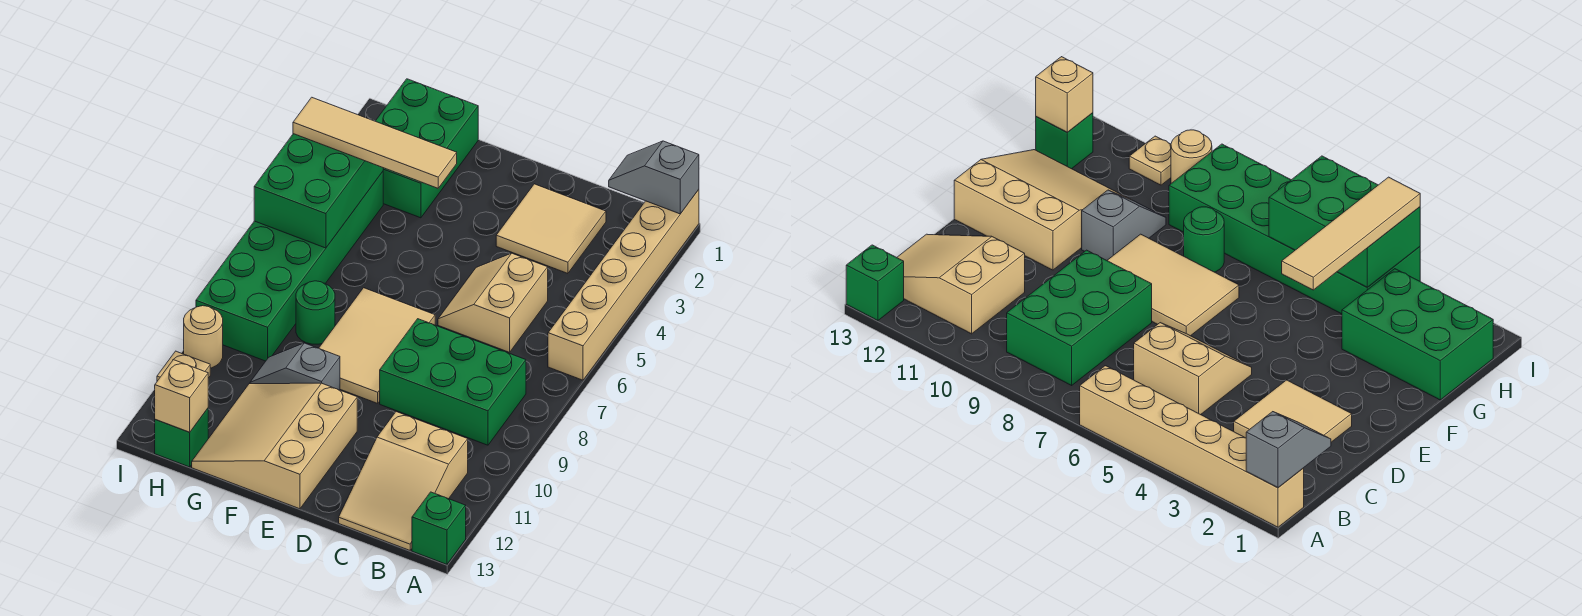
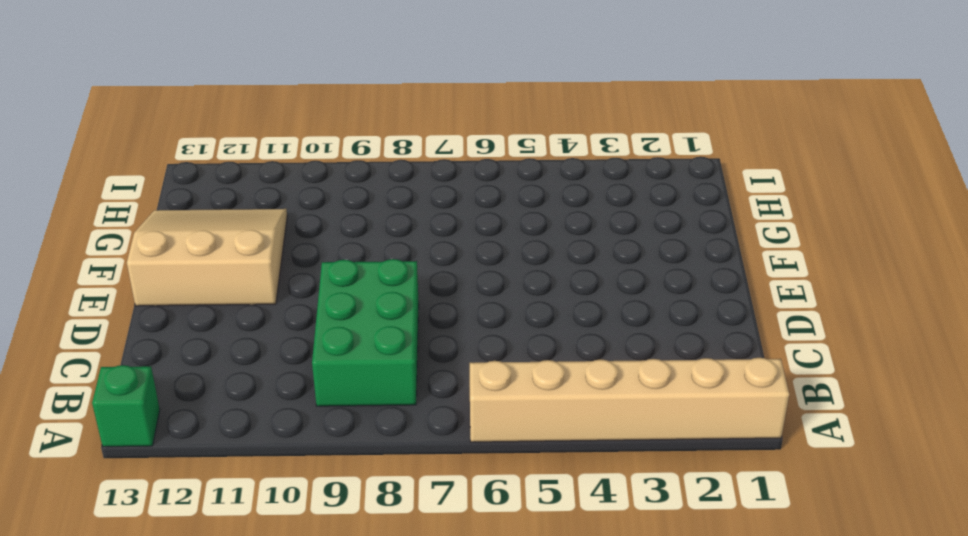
none -> tan slope B11:C13 level 1 top 11
none -> tan tile C2:D3 level 1
none -> tan slope C5:D6 level 1 top C

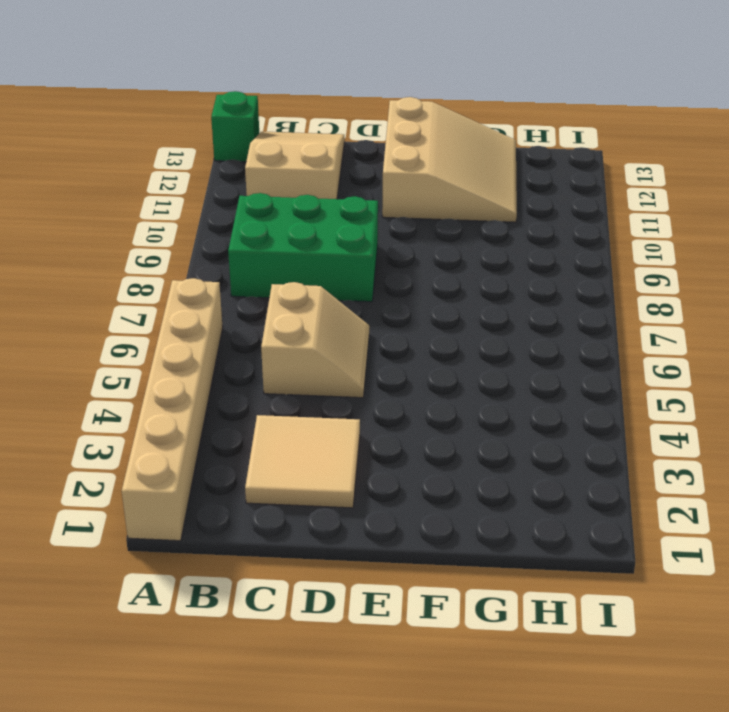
none -> tan tile E7:F9 level 1
none -> grey slope F10:G10 level 1 top F
none -> green brick G1:H3 level 1

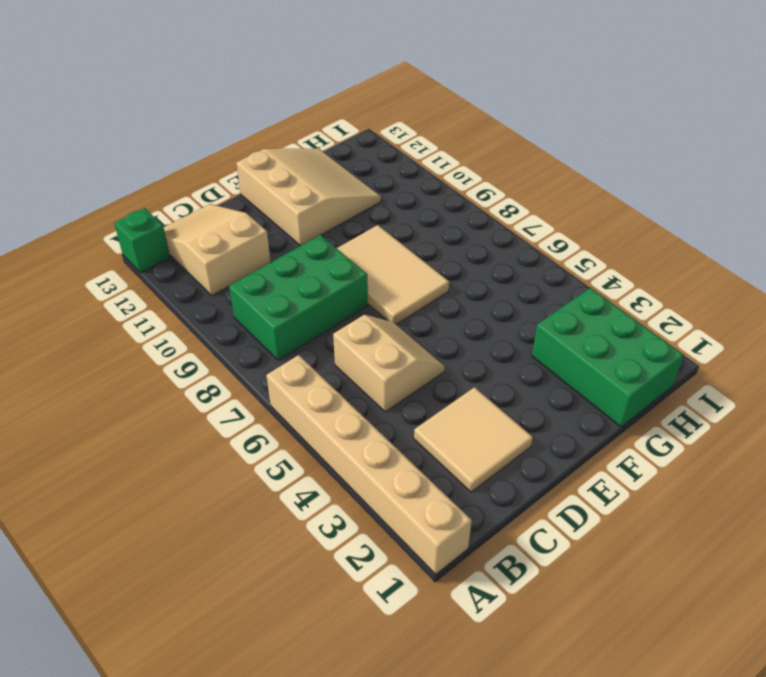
none -> grey slope F10:G10 level 1 top F
none -> green round brick G8 level 1
none -> green brick H4:I9 level 1

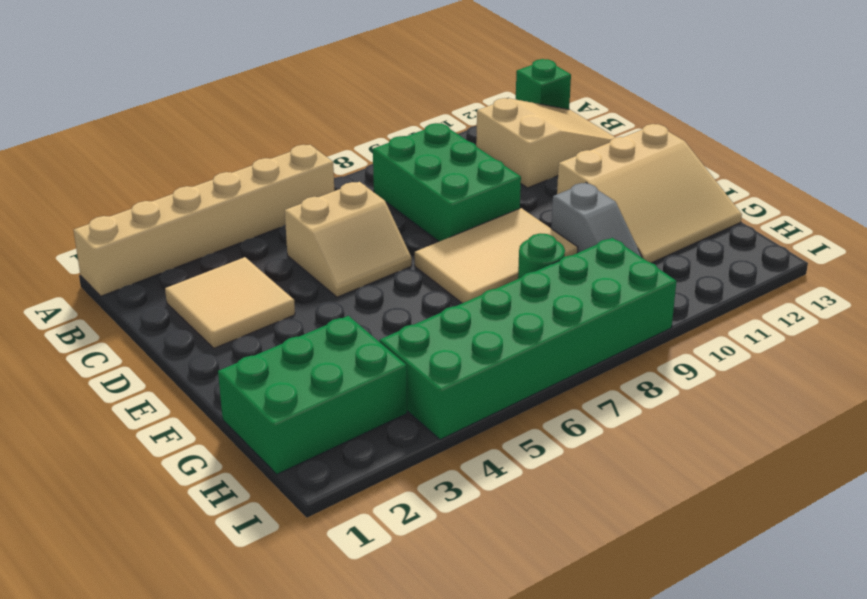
none -> green brick H13 level 1
none -> tan round brick I10 level 1
none -> tan plate I11 level 1

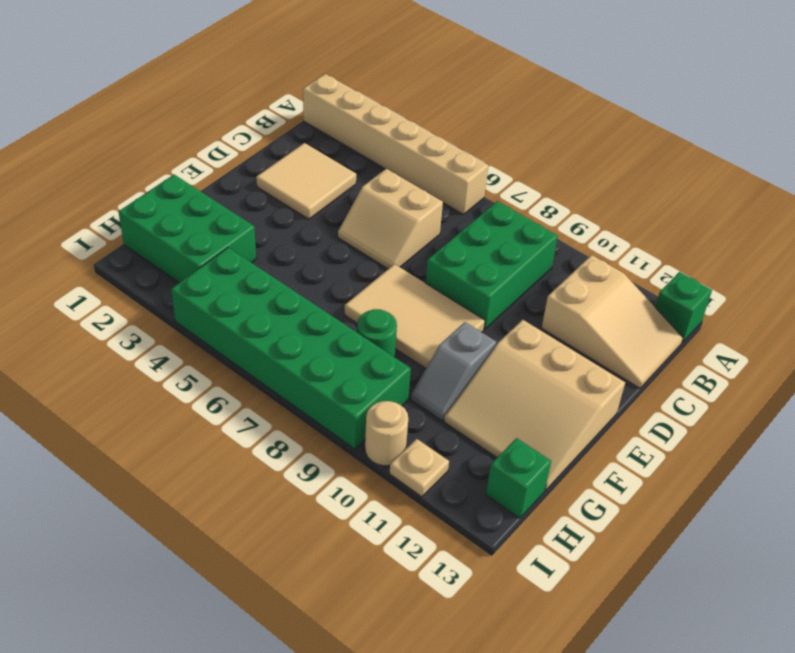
none -> grey slope A1:B1 level 2 top A
none -> green brick H4:I6 level 2
none -> tan brick H13 level 2

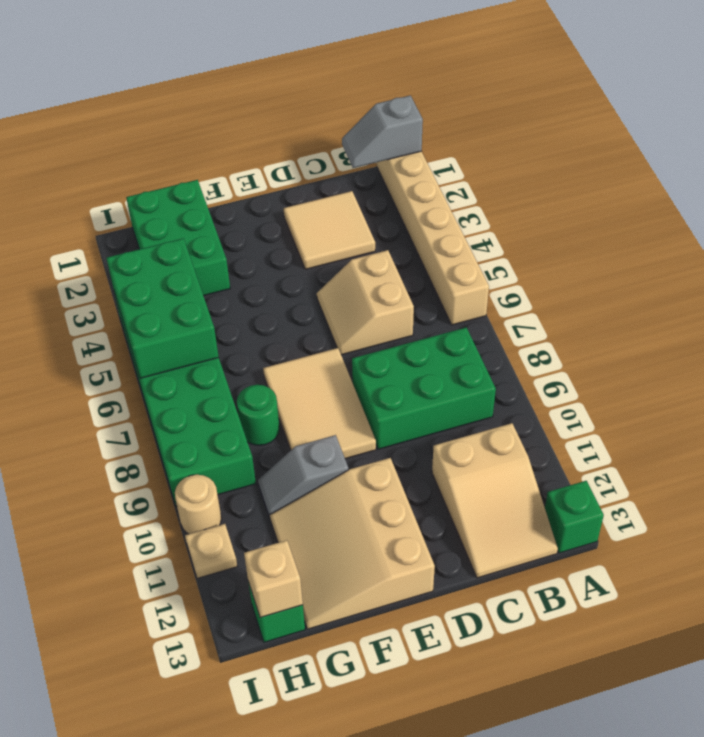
none -> tan tile F4:I4 level 3

